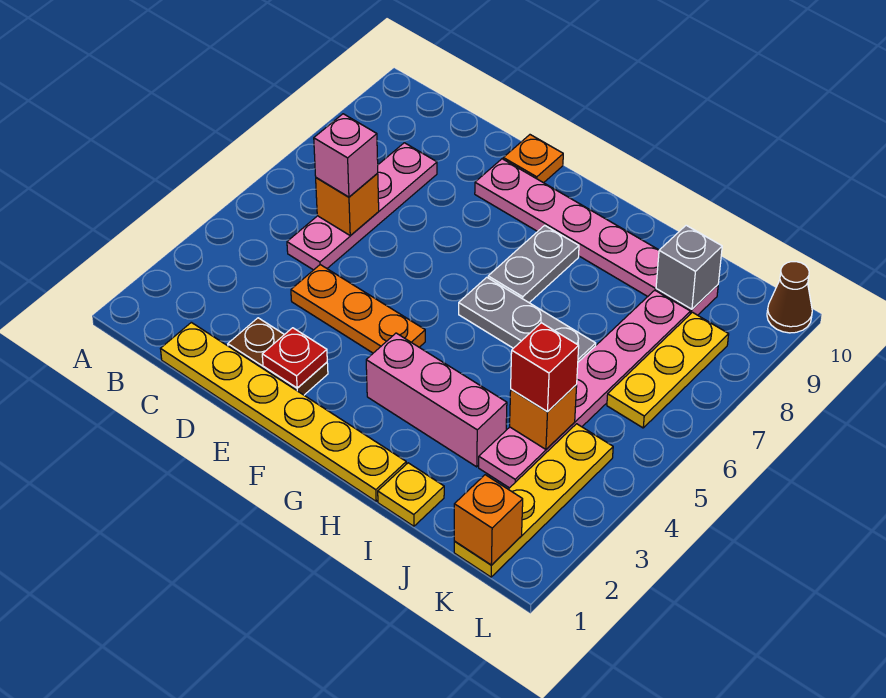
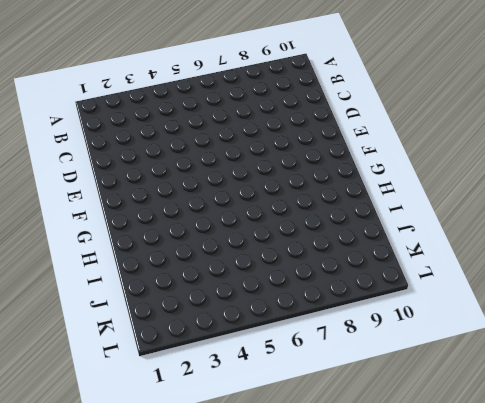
none -> yellow plate C1:H1 level 1
none -> pink plate C5:C8 level 1
none -> brown plate D2:E2 level 1

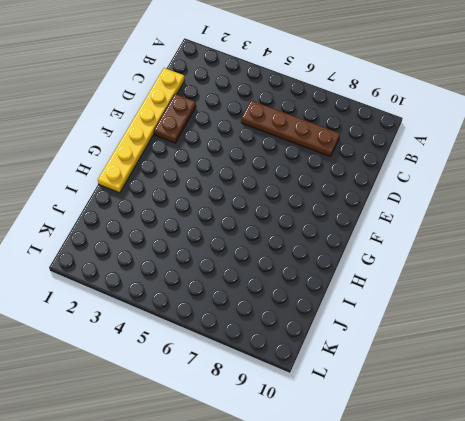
brown plate C5:C8 level 1 -> pink plate C5:C8 level 1
none -> orange plate D4:F4 level 1
none -> pink plate E9:J9 level 1
none -> orange plate E10 level 1

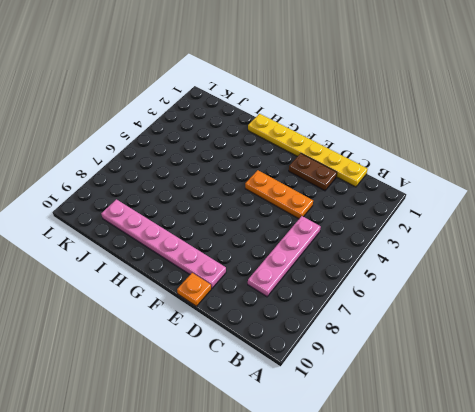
none -> pink brick G3:I3 level 1
none -> grey plate G6:I6 level 1
none -> grey plate G7:G8 level 1

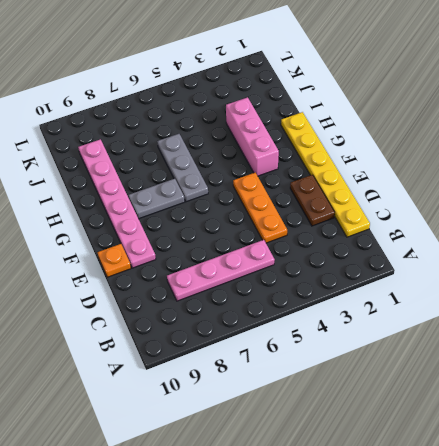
none -> yellow plate I1 level 1
none -> pink plate J3:J8 level 1
none -> yellow plate K1:K4 level 1

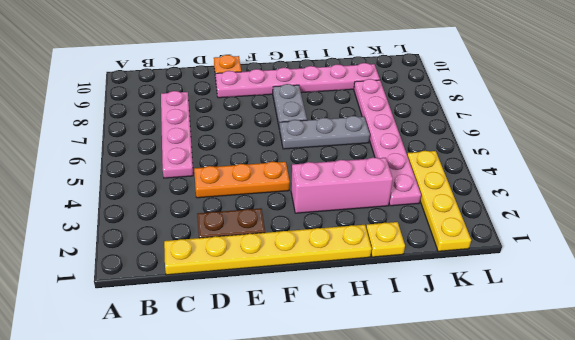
none -> yellow plate K6:K8 level 1
none -> brown cone L10 level 1
none -> orange brick C6 level 2

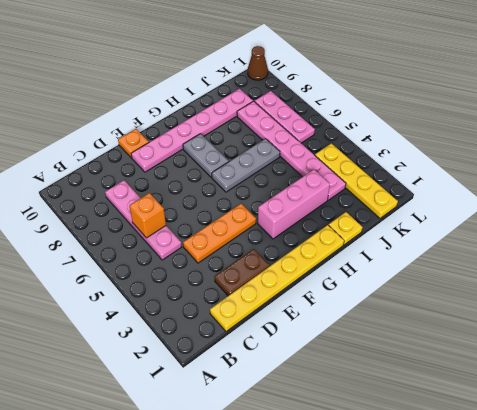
pink plate K6:K8 level 1 -> yellow plate K6:K8 level 1
none -> red plate E2 level 2
none -> orange brick J4 level 2
none -> grey brick J9 level 2

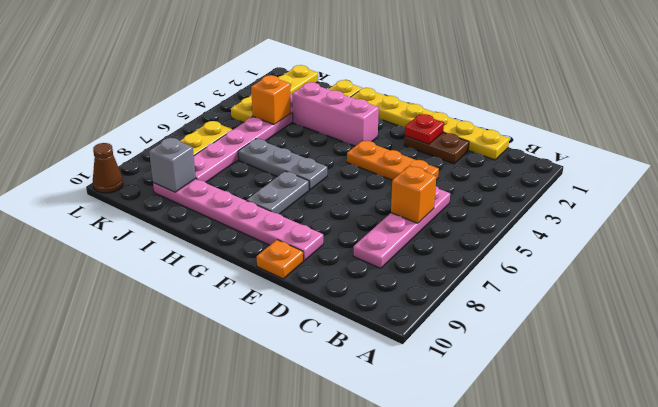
none -> orange brick K1 level 2
none -> pink brick C6 level 3
none -> red brick J4 level 3

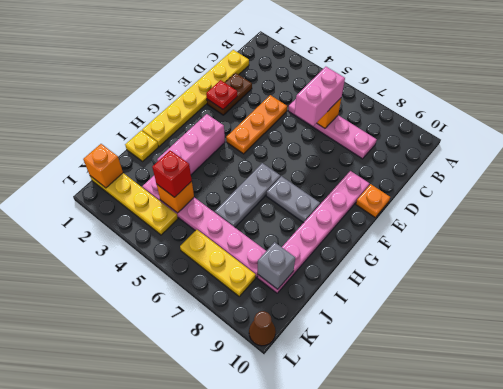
pink brick C6:D6 level 3 -> pink brick C6 level 3

